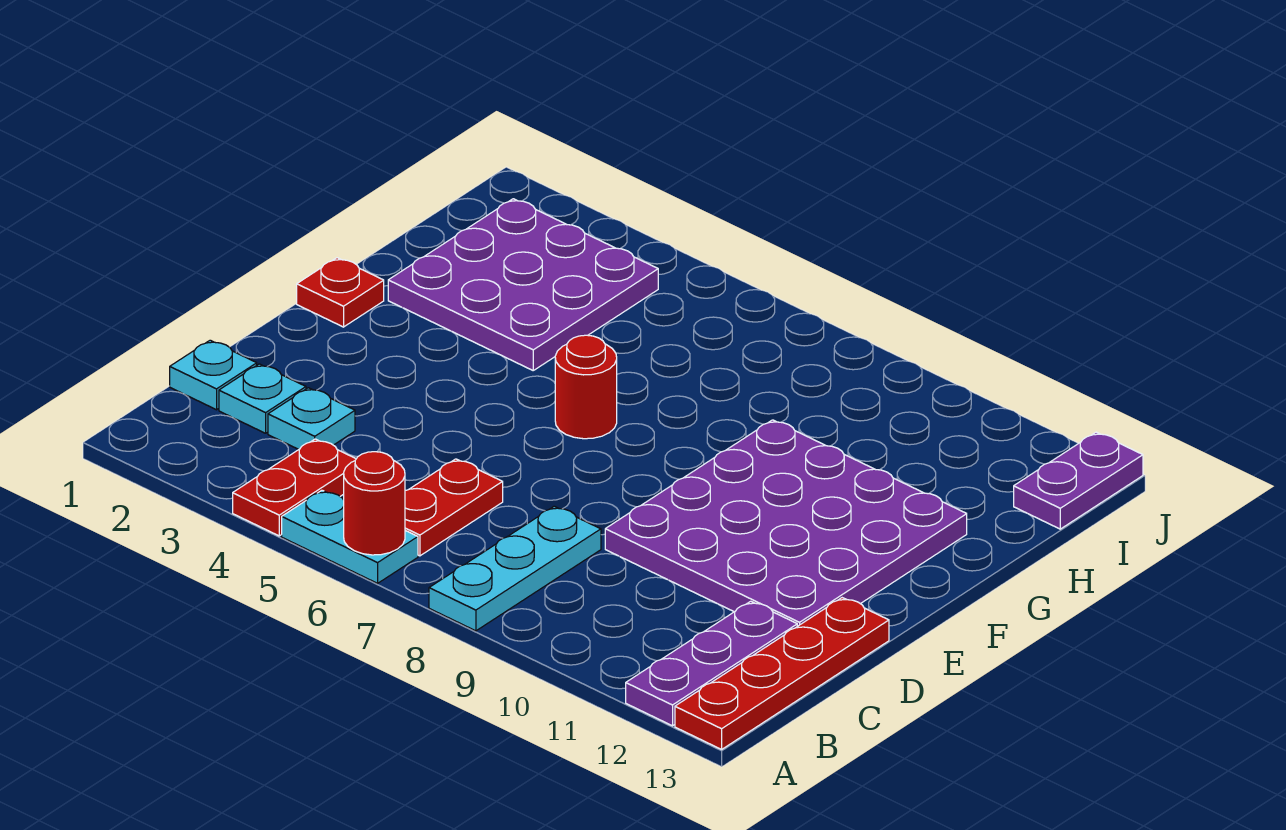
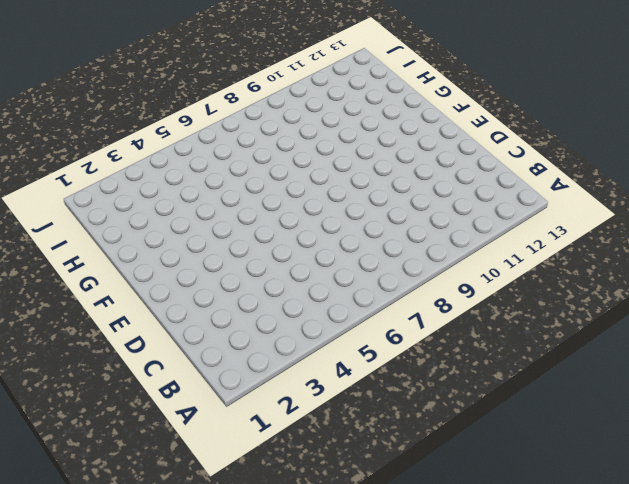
none -> red plate A4:B4 level 1
none -> cyan plate A5:A6 level 1
none -> cyan plate A8:C8 level 1

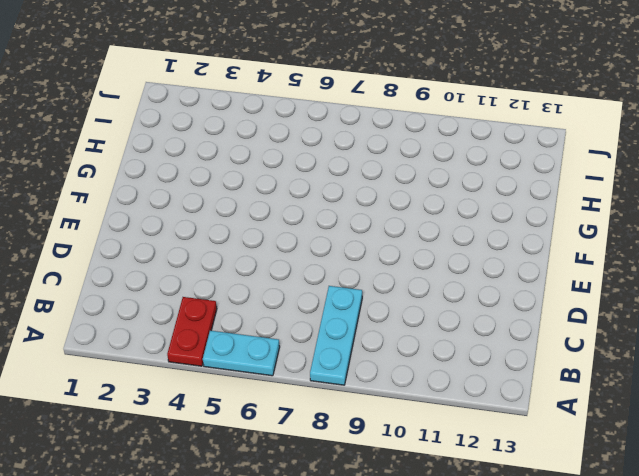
none -> purple plate A12:C12 level 1
none -> red plate A13:D13 level 1
none -> red plate B6:C6 level 1

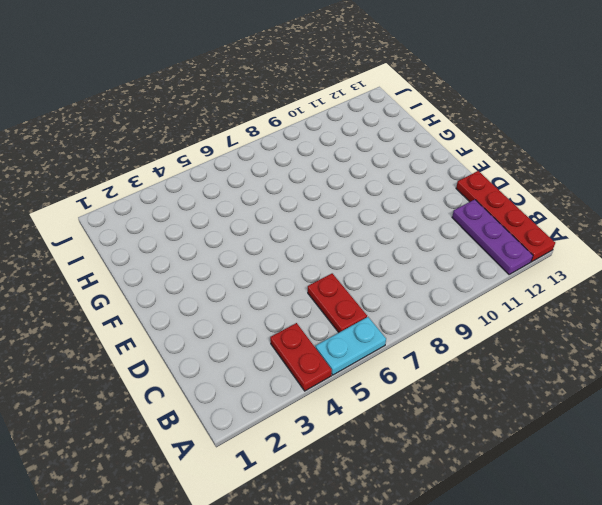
none -> cyan plate A8:C8 level 1
none -> cyan plate C1 level 1
none -> cyan plate C2 level 1

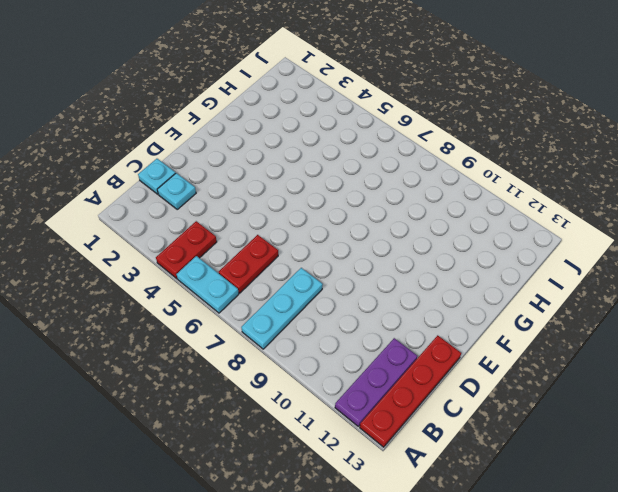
none -> cyan plate C3 level 1
none -> purple plate D9:G12 level 1
none -> red plate F1 level 1

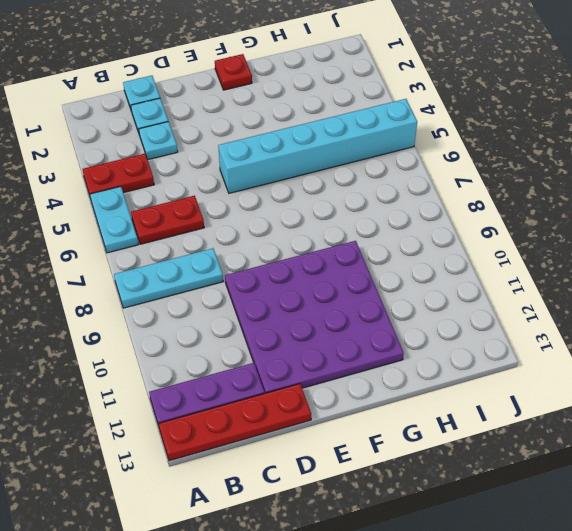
cyan brick E5:J5 level 1 -> none
none -> red round brick F6 level 1
none -> purple plate G2:I4 level 1
none -> purple plate I13:J13 level 1

